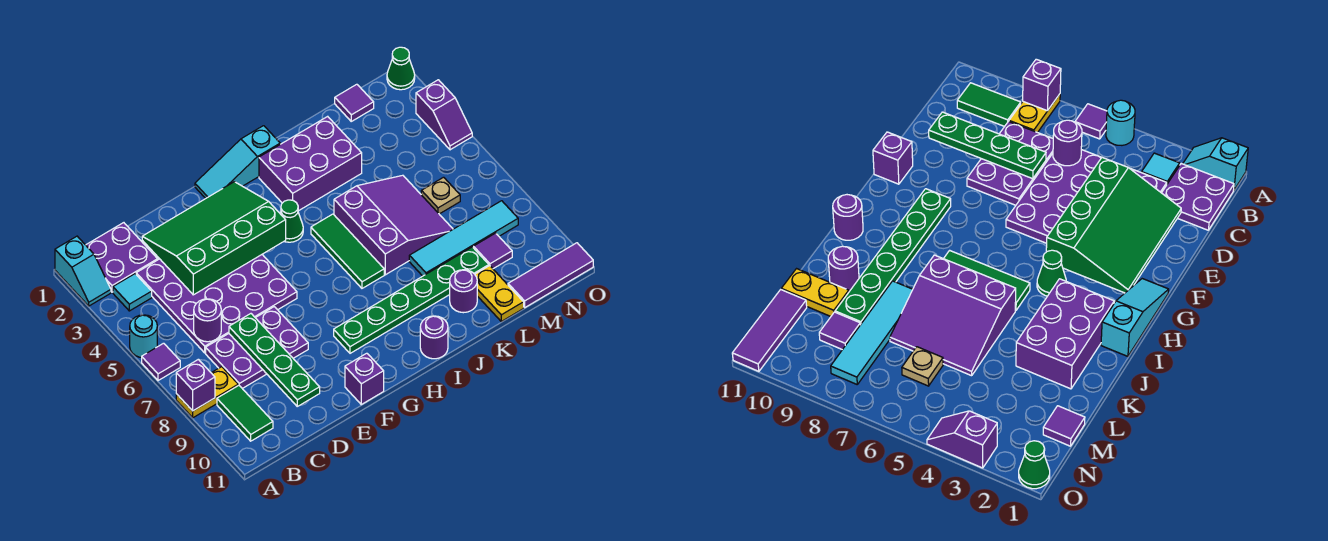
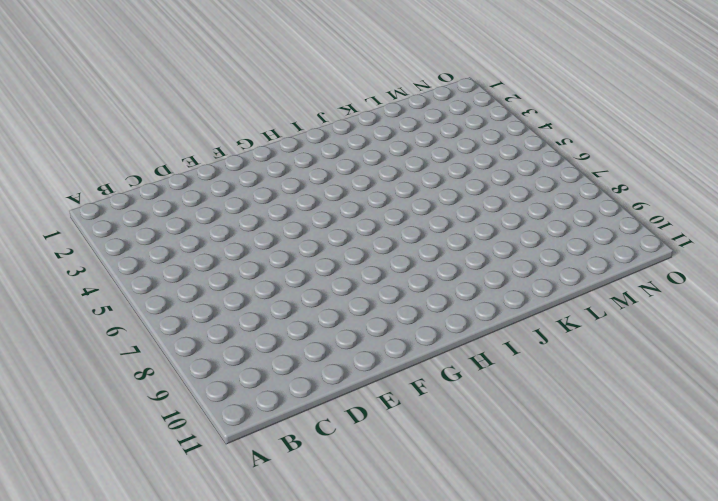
none -> cyan slope A1:A2 level 1 top 1
none -> cyan round brick A5 level 1
none -> purple tile A6 level 1
none -> yellow plate A8:B8 level 1

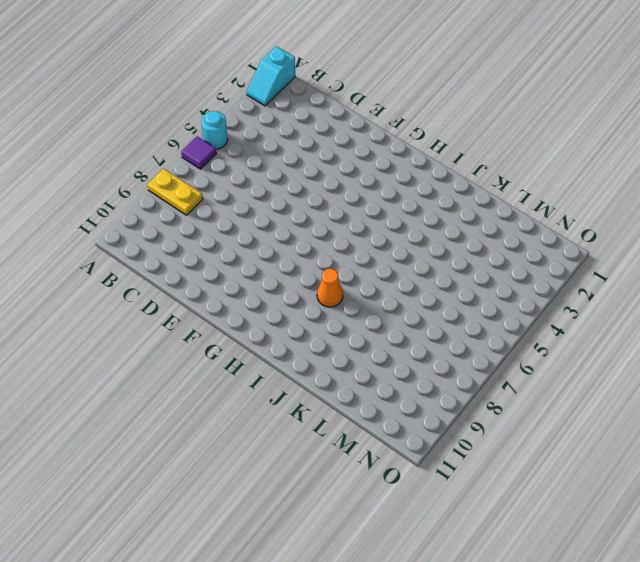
orange cone I8 level 1 -> none
none -> purple plate B1:C2 level 1
none -> cyan tile B3 level 1
none -> green tile B9:B10 level 1
none -> purple plate C3:F6 level 1

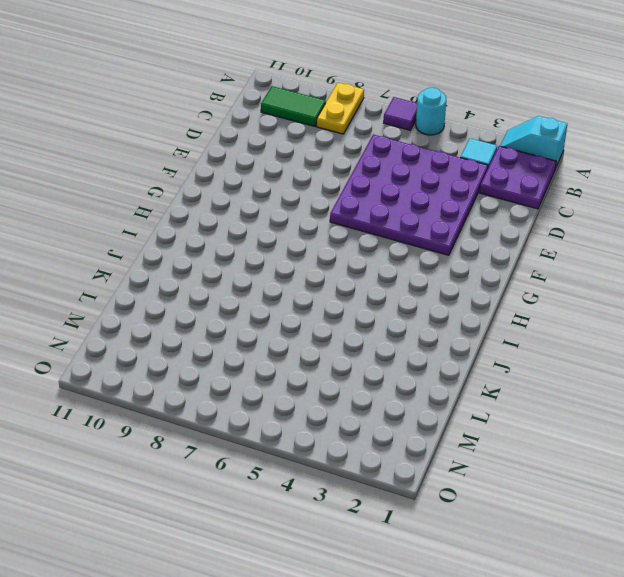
none -> purple plate C7:E8 level 1
none -> purple brick F11 level 1
none -> cyan slope G1:I1 level 1 top I
none -> green plate G9:L9 level 1

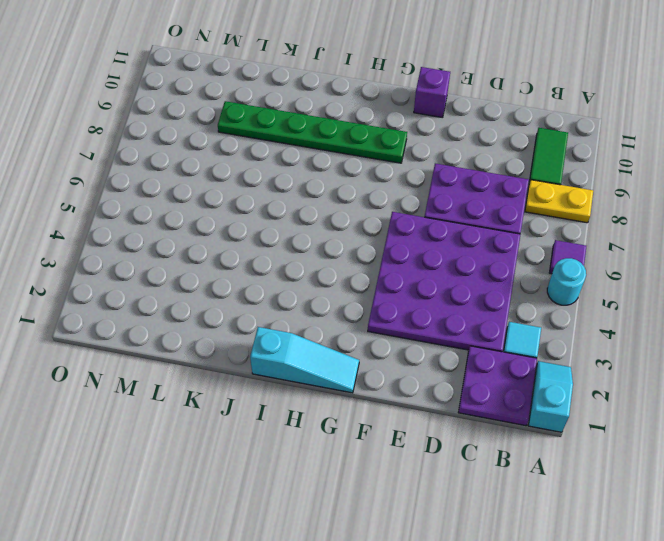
none -> green cone H4 level 1
none -> purple brick I2:K3 level 1
none -> green tile I5:I7 level 1
none -> purple round brick I11 level 1

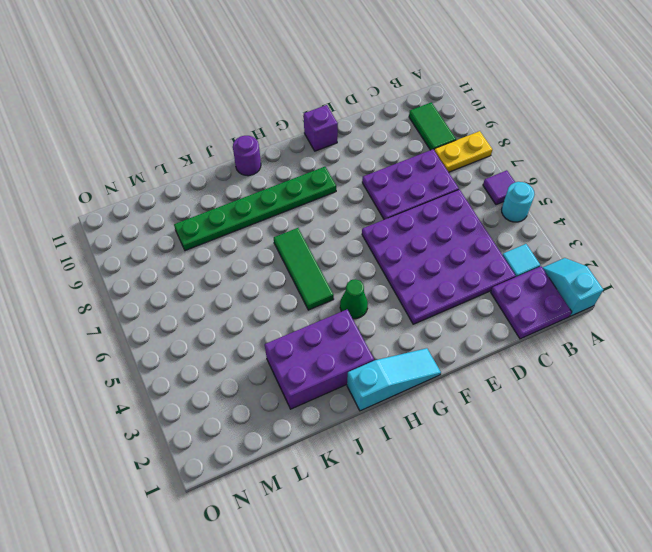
none -> purple slope J5:L7 level 1 top J
none -> cyan tile K8:N8 level 1
none -> purple round brick K10 level 1
none -> yellow plate L10:L11 level 1

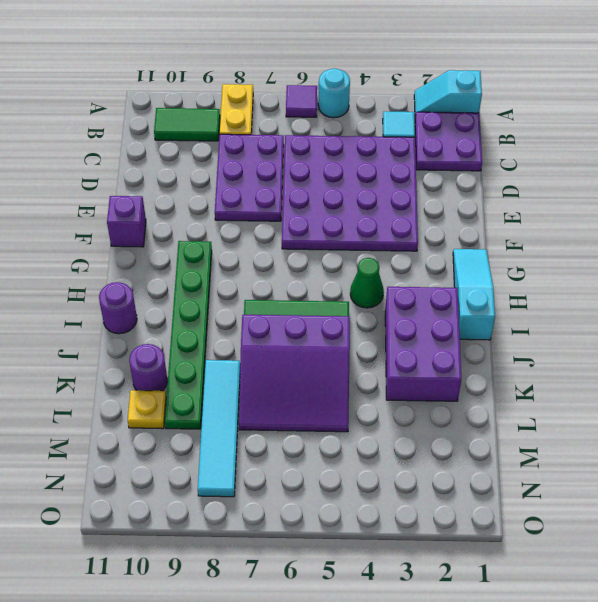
yellow plate L10 level 1 -> yellow plate L10:L11 level 1
none -> purple tile M1 level 1
none -> tan plate M6 level 1
none -> purple tile M9 level 1
none -> purple tile M11:O11 level 1

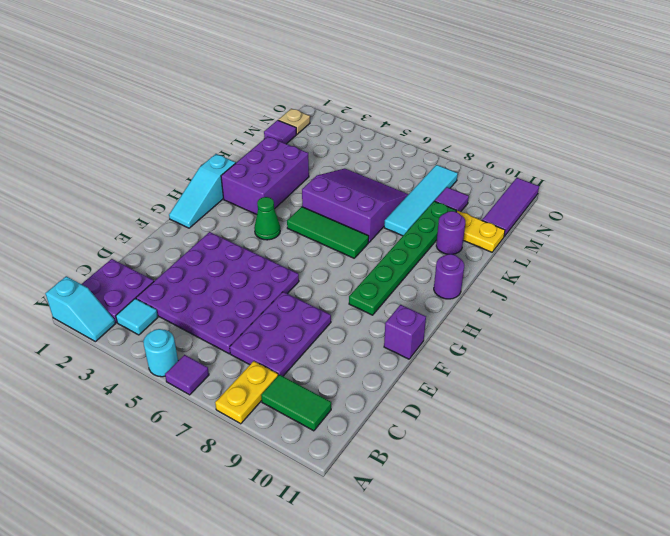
tan plate N1 level 1 -> tan plate M6 level 1
none -> green cone O1 level 1
none -> purple slope O3:O4 level 1 top 3
none -> purple brick A8 level 2
none -> purple round brick C6 level 2

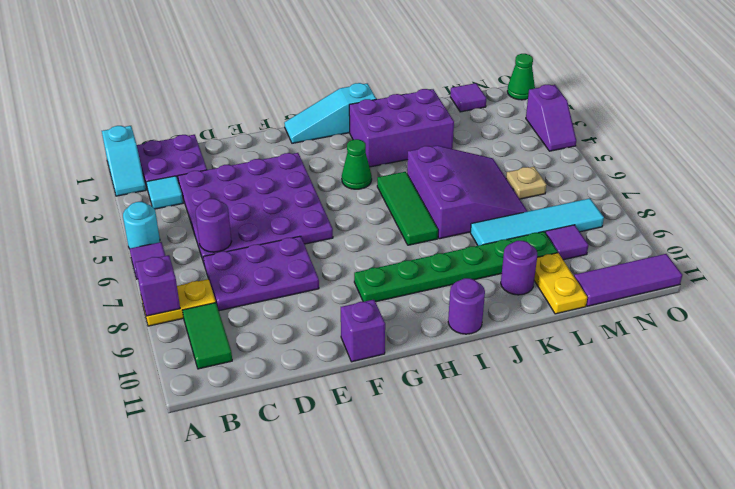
none -> green slope D2:G4 level 2 top 4
none -> green plate D7:D10 level 2

